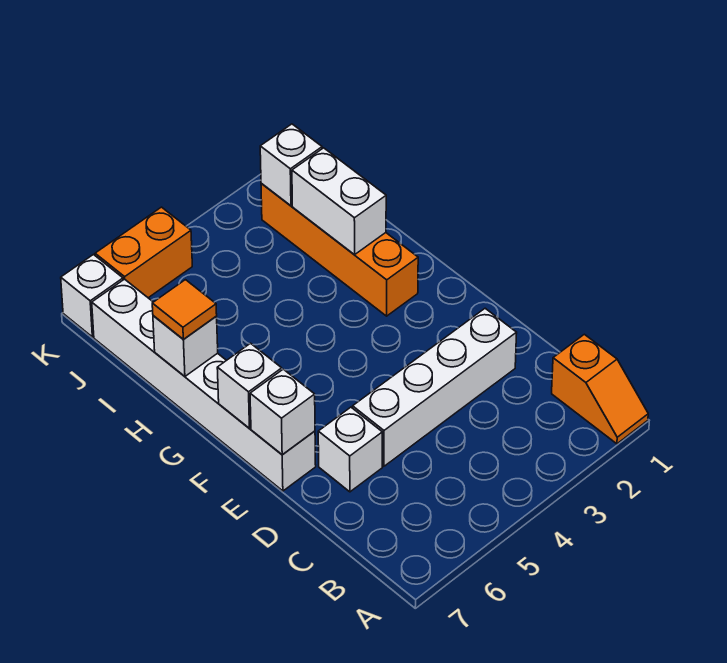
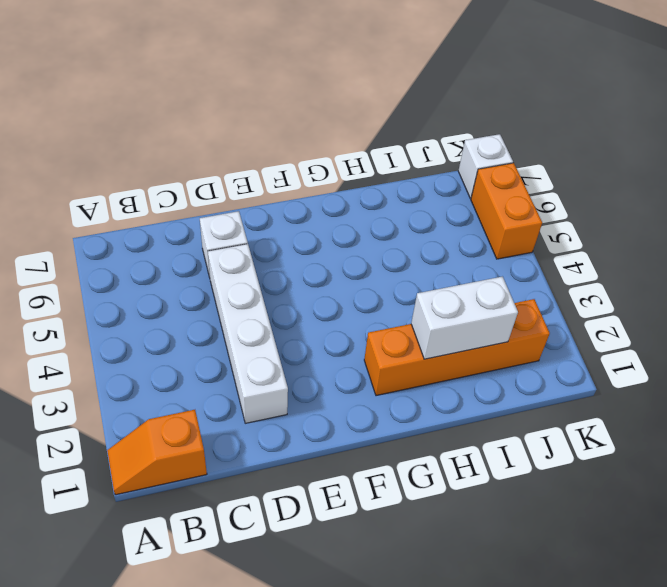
none -> white brick E7:J7 level 1
none -> white brick E7 level 2
none -> white brick F7 level 2

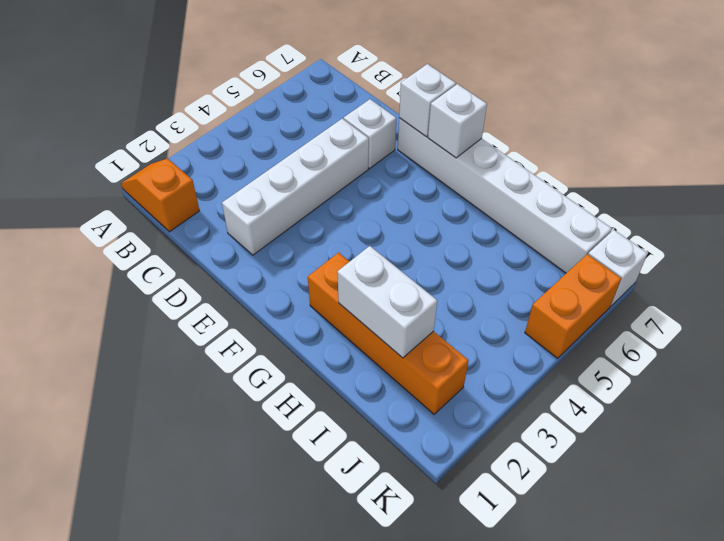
none -> white brick H7 level 2
none -> white brick J2 level 2
none -> orange tile H7 level 3

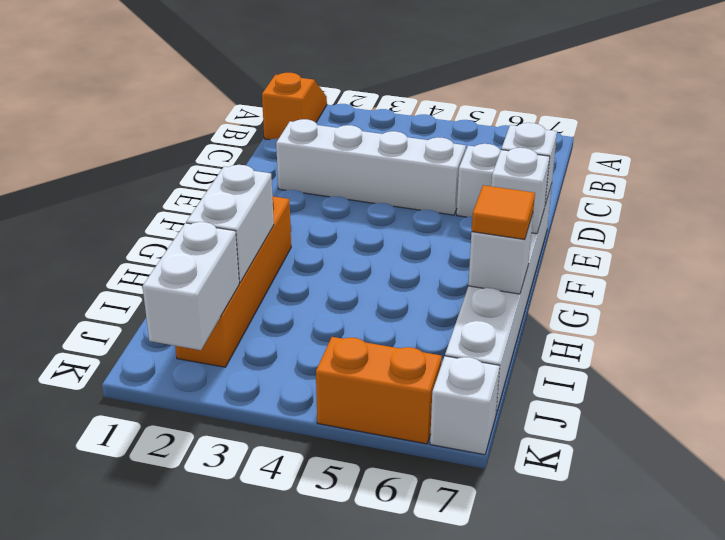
white brick J2:K2 level 2 -> white brick J2 level 2

